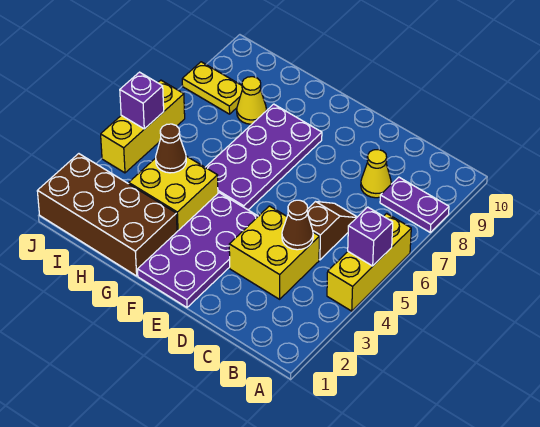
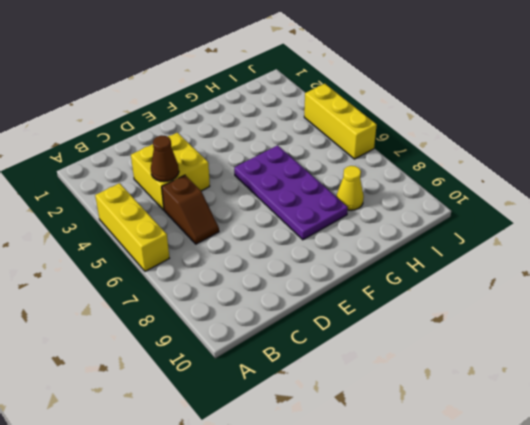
none -> purple plate A8:B8 level 1
none -> yellow cone C8 level 1
none -> purple plate E1:F4 level 1

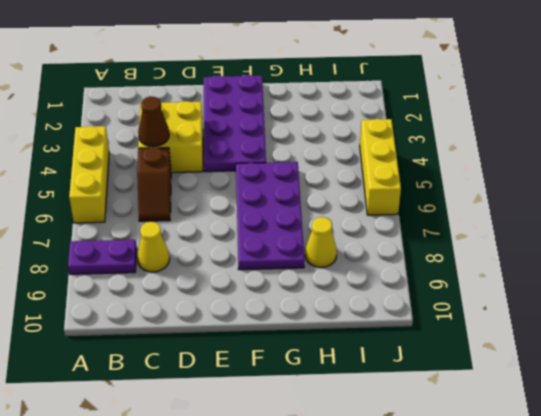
none -> brown brick G1:J2 level 1
none -> yellow brick G3:H4 level 1
none -> yellow plate I8:J8 level 1

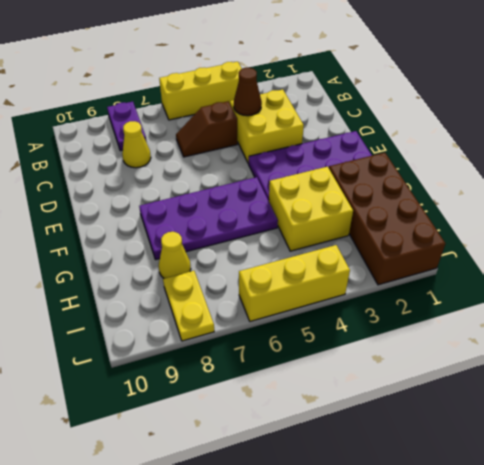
none -> purple brick A5 level 2
none -> brown cone H4 level 2
none -> purple brick J5 level 2

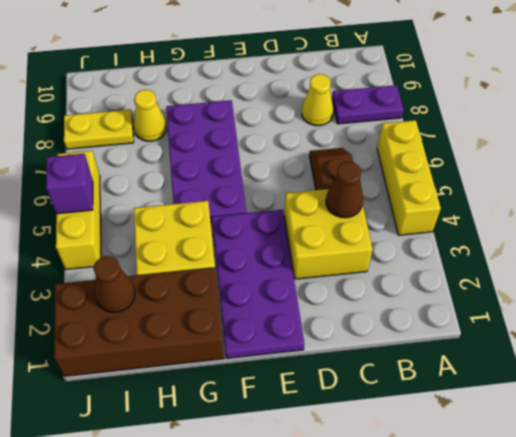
brown cone I2 level 2 -> brown cone H4 level 2
none -> purple brick A5 level 2

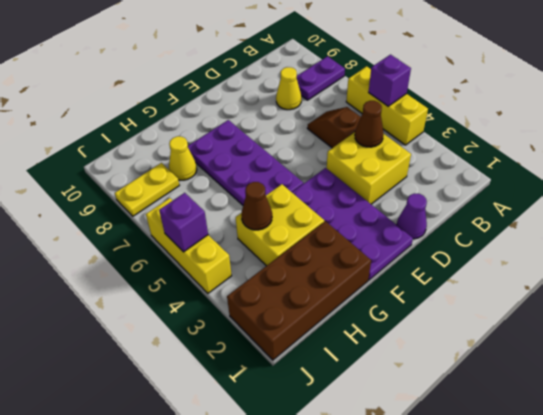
purple cone D1 level 1 -> none

